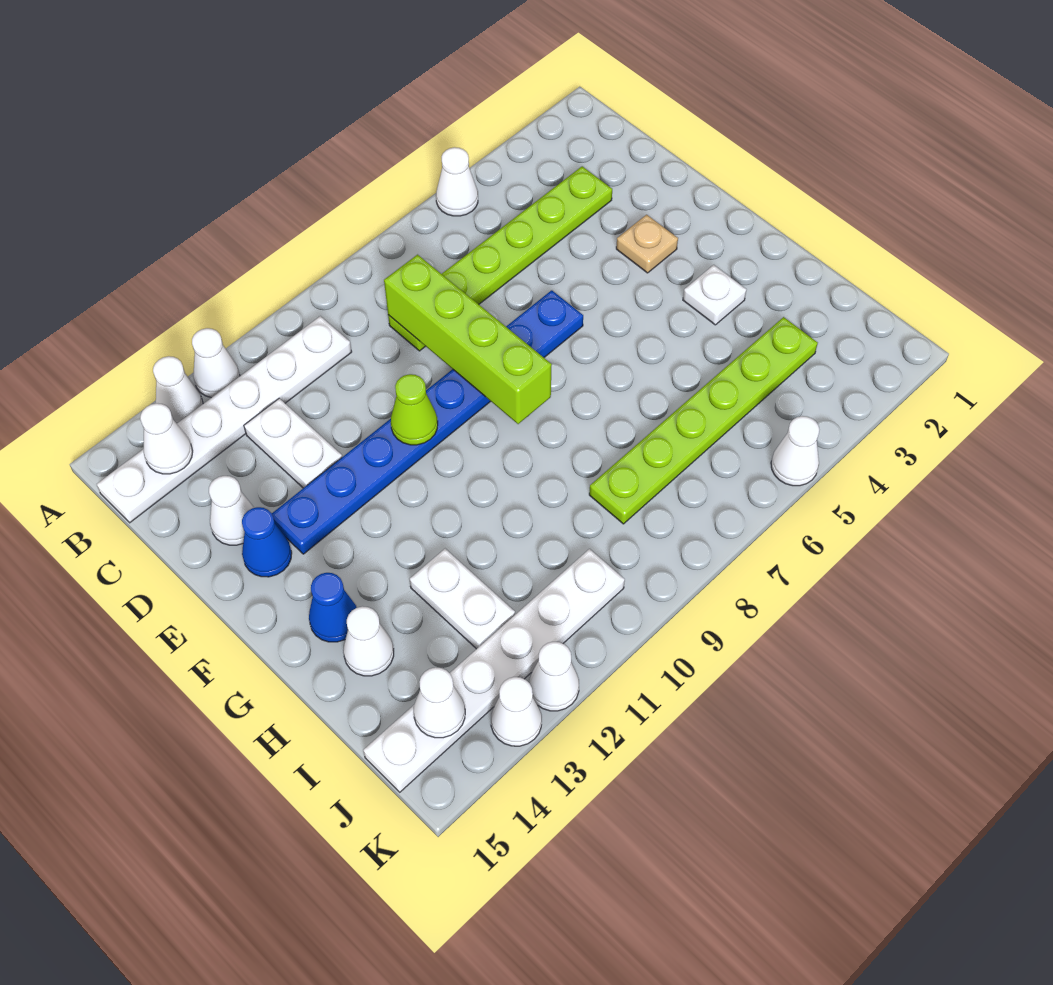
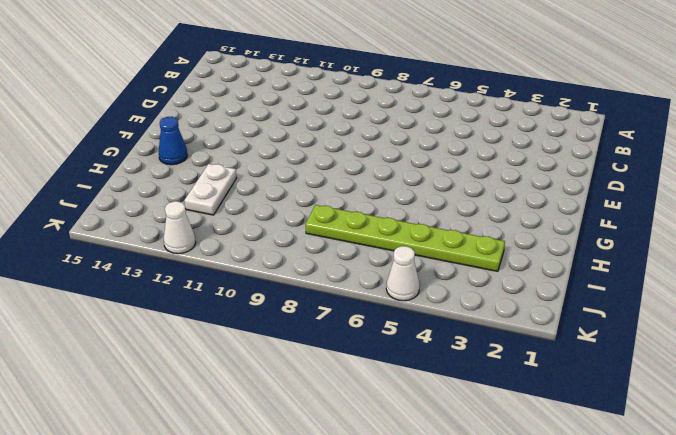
none -> white cone A5 level 1
none -> white cone A12 level 1
none -> white cone A13 level 1

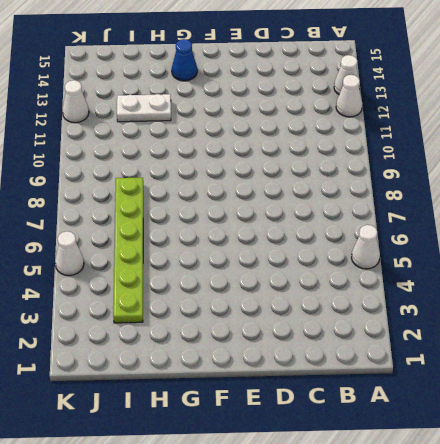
none -> white plate B10:B15 level 1
none -> lime plate C3:C8 level 1
none -> white plate C12:D12 level 1

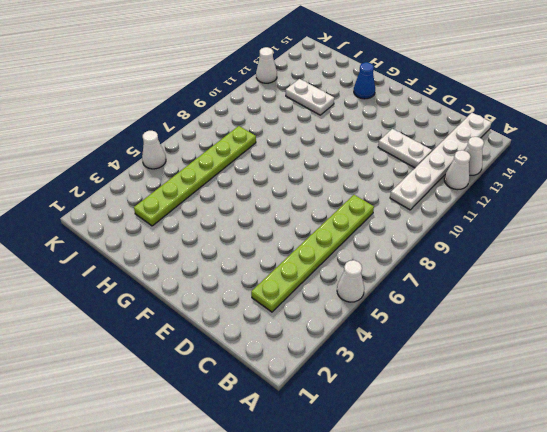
none -> white cone D14 level 1
none -> tan plate E3 level 1
none -> blue plate E6:E13 level 1

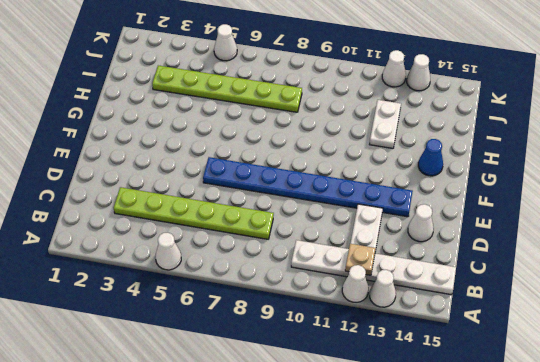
tan plate B12 level 2 -> tan plate E3 level 1
none -> blue cone E14 level 1
none -> white plate G3 level 1
none -> white cone H14 level 1

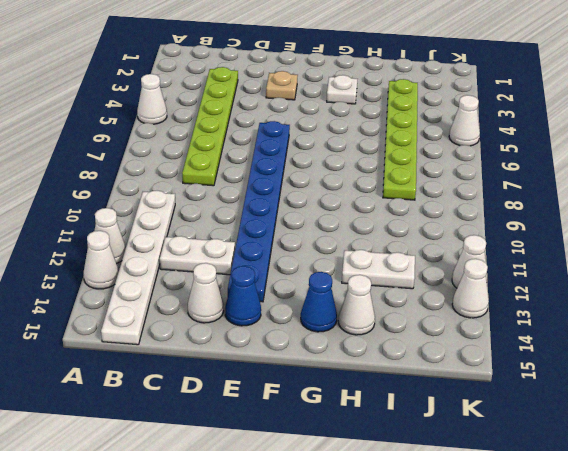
none -> white plate J10:J15 level 1
none -> white cone B14 level 2
none -> lime brick C8:F8 level 2

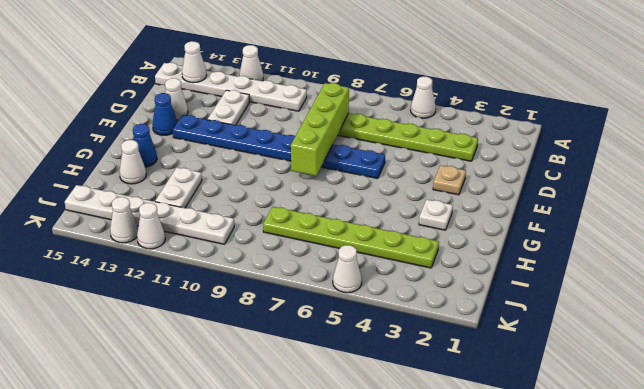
none -> white cone A13 level 1
none -> lime cone E10 level 2
none -> white cone J14 level 2

